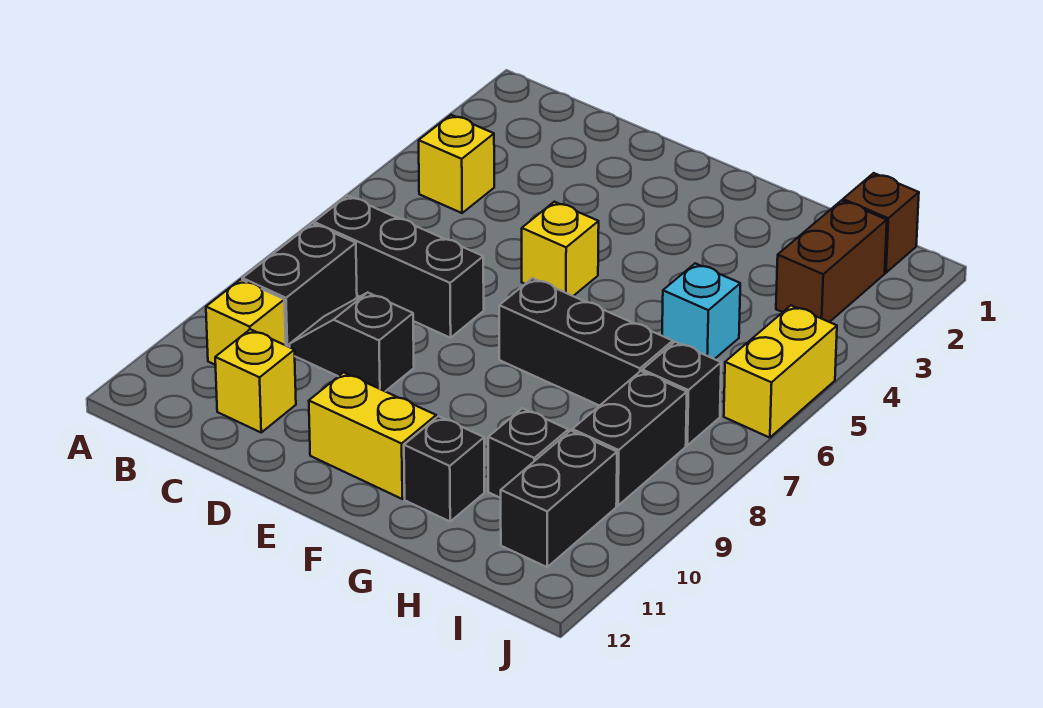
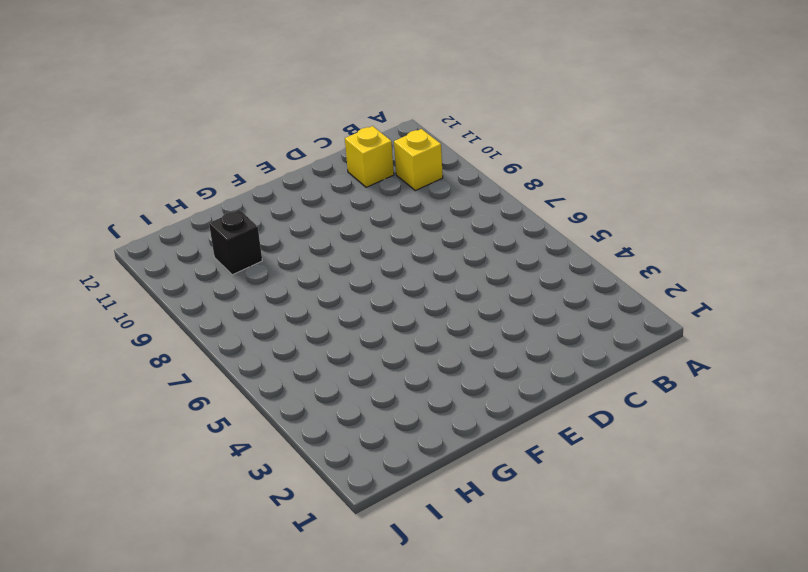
none -> yellow brick B4 level 1
none -> black brick B7:D7 level 1
none -> black brick B8:B9 level 1

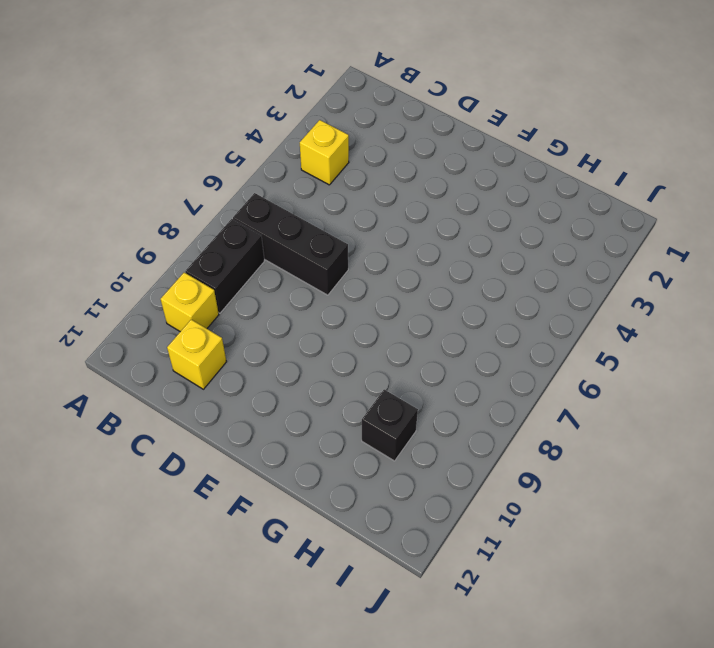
none -> black slope C9:D9 level 1 top D
none -> yellow brick E5 level 1
none -> yellow brick E11:F11 level 1

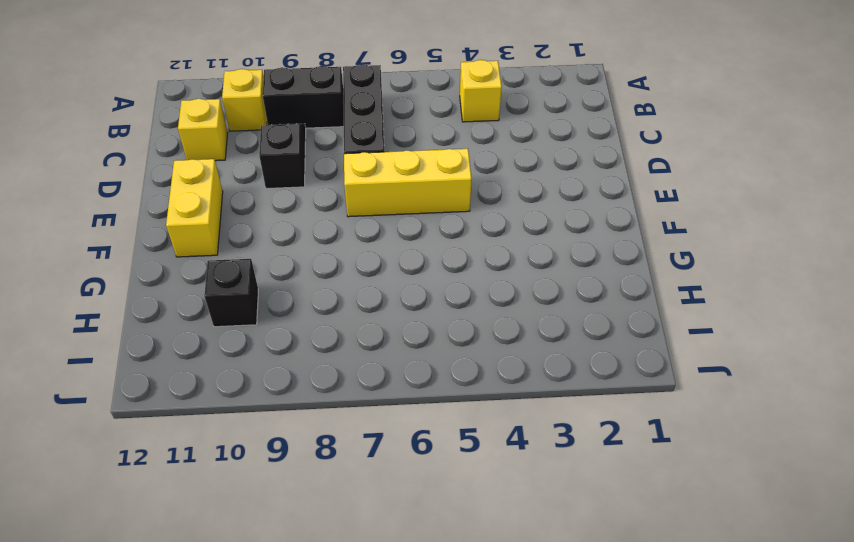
yellow brick E5:E7 level 1 -> yellow brick E5 level 1
none -> black brick F7:H7 level 1
none -> black brick G11 level 1
none -> cyan brick H5 level 1

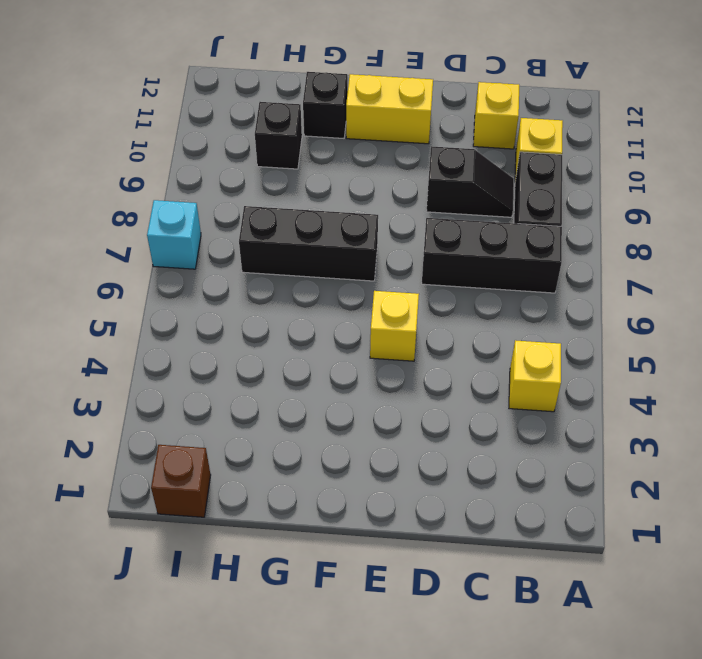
cyan brick J7 level 1 -> cyan brick H5 level 1
none -> brown brick I2:I3 level 1
none -> black brick I7 level 1
none -> black brick I8:I9 level 1

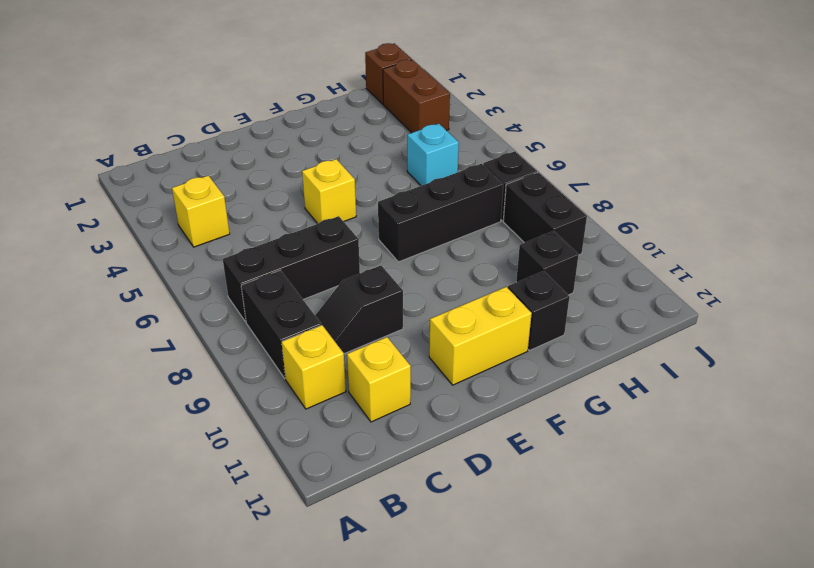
none -> black brick I10:I11 level 1
none -> yellow brick J5:J6 level 1

